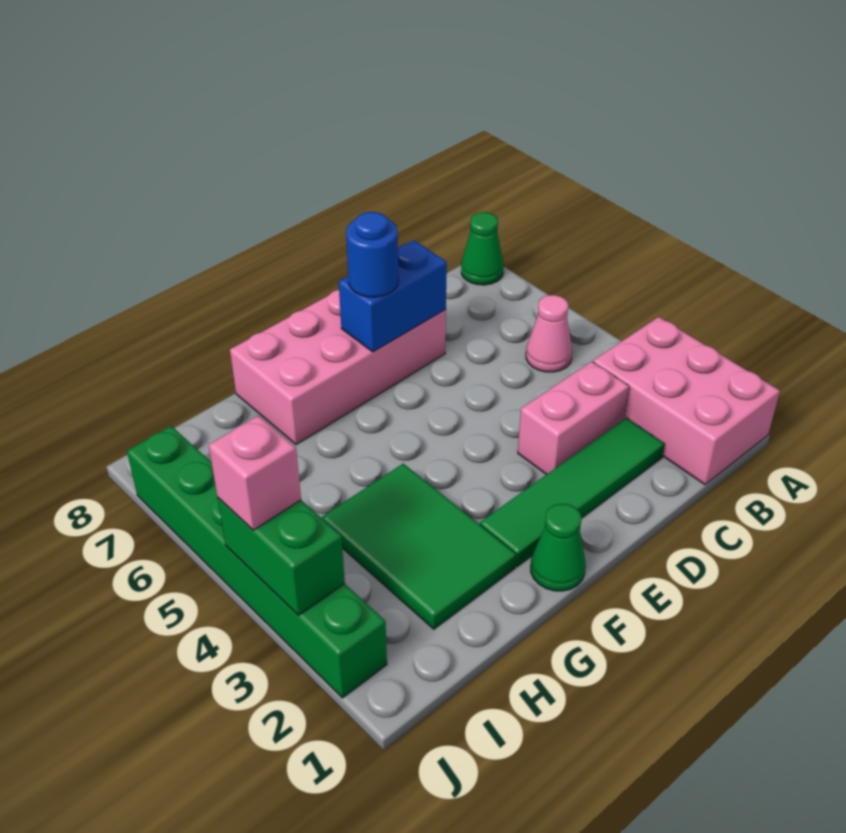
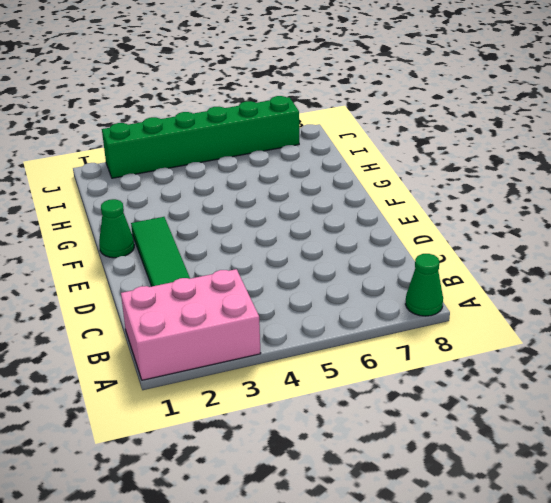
none -> pink cone B5 level 1
none -> pink brick C3:D3 level 1
none -> pink brick D7:G8 level 1

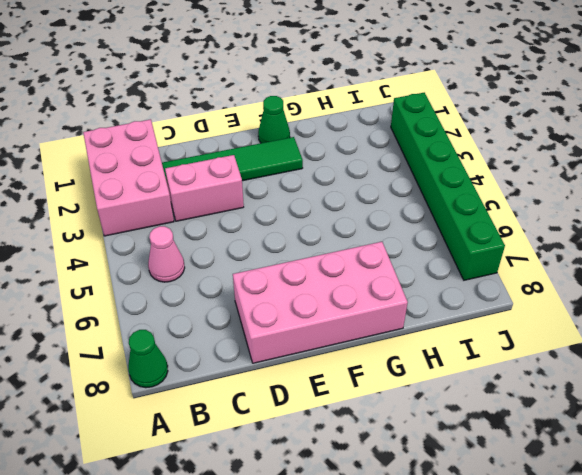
none -> green tile G2:H4 level 1
none -> blue brick D7:E7 level 2
none -> green brick J3:J4 level 2

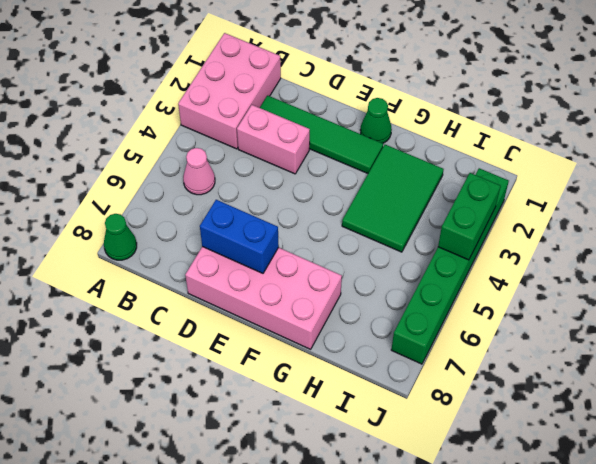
none -> blue round brick E7 level 3
none -> pink brick J4 level 3

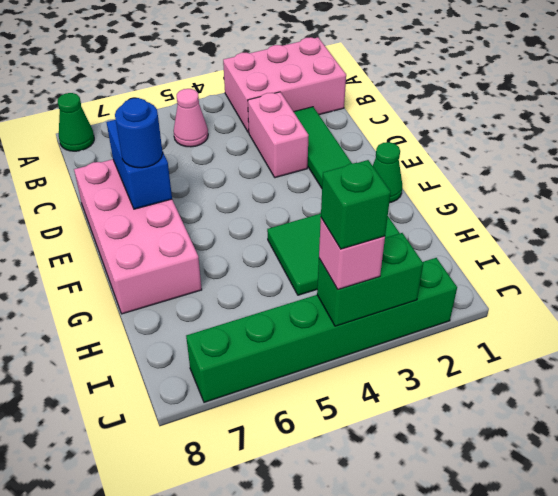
green brick J4 level 4 -> none

